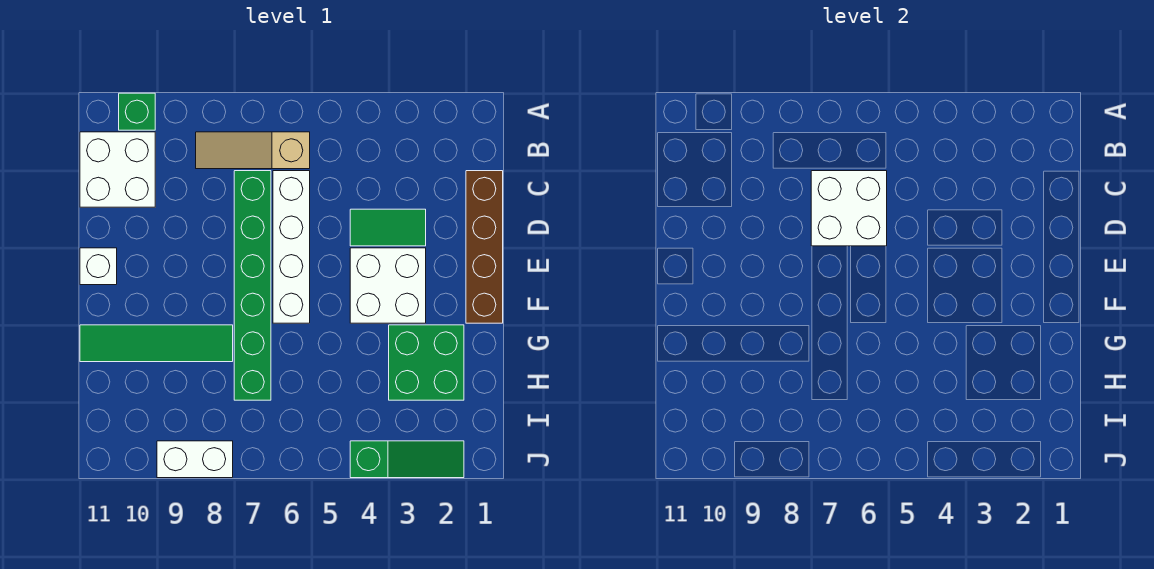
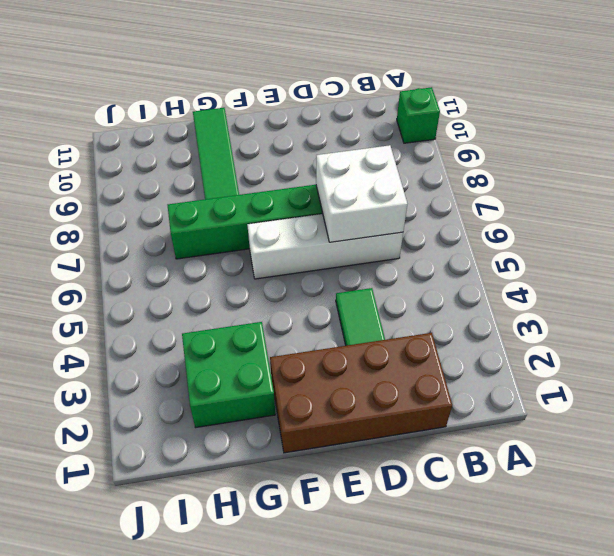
brown brick C1:F2 level 1 -> brown brick C1:F1 level 1
none -> tan slope B6:B8 level 1 top 6
none -> white brick B10:C11 level 1
none -> white brick E3:F4 level 1

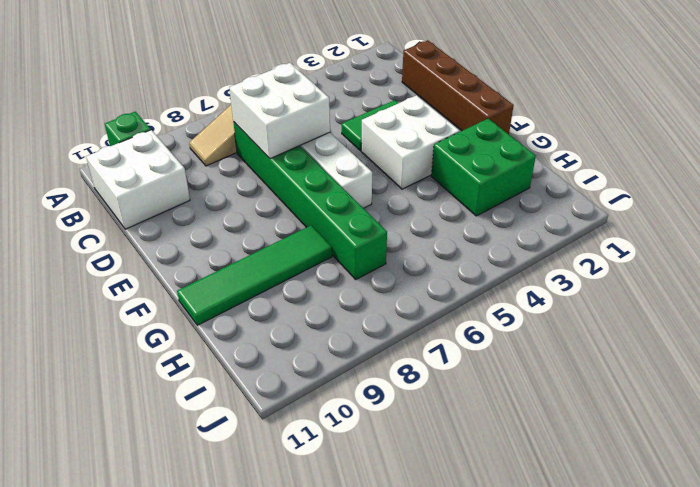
none -> white brick E11 level 1
none -> green slope J2:J4 level 1 top 4
none -> white brick J8:J9 level 1

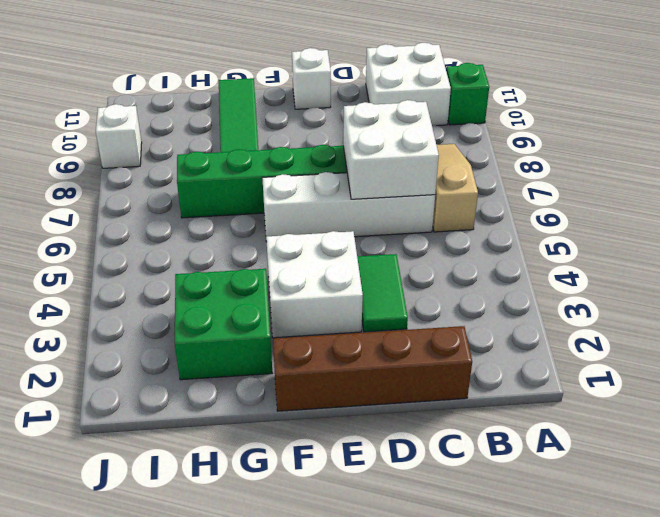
white brick J9 level 1 -> white brick J8:J9 level 1
none -> green slope J2:J4 level 1 top 4

